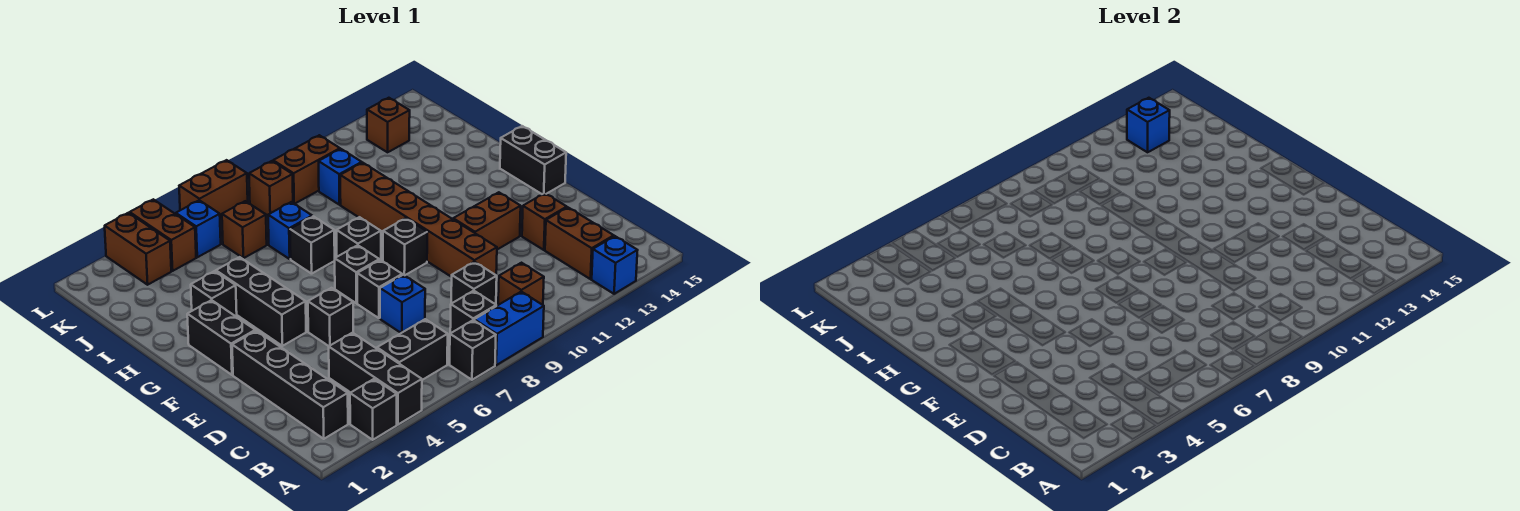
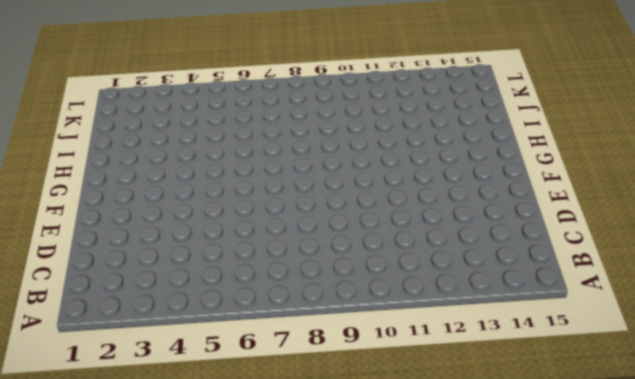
none -> black brick A3 level 1
none -> black brick A4:C4 level 1
none -> black brick A7 level 1
none -> blue brick A8:A9 level 1

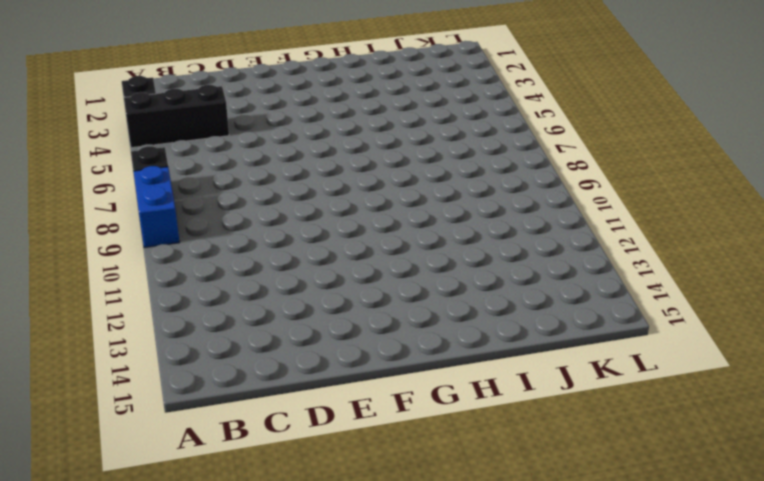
none -> blue brick A13 level 1
none -> black brick B2:E2 level 1
none -> black brick B5:B6 level 1
none -> black brick B8 level 1

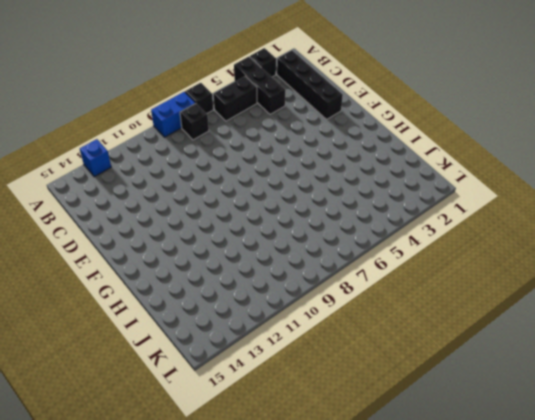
none -> brown brick B10 level 1
none -> brown brick B13:C13 level 1
none -> black brick C9 level 1
none -> blue brick D7 level 1

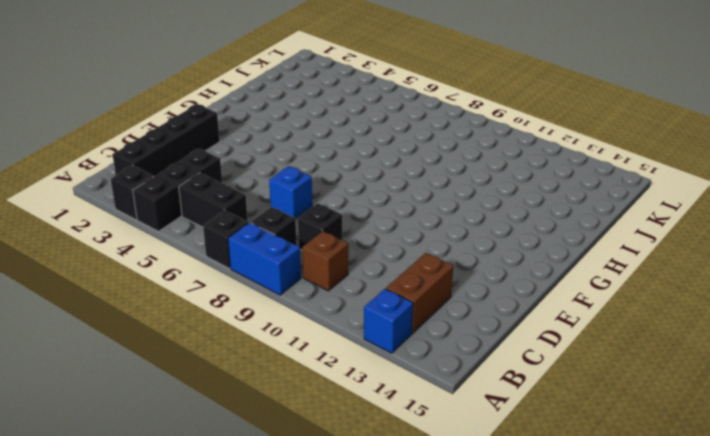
none -> brown brick D10:I10 level 1
none -> brown brick D13 level 1
none -> black brick E5 level 1
none -> black brick E7 level 1

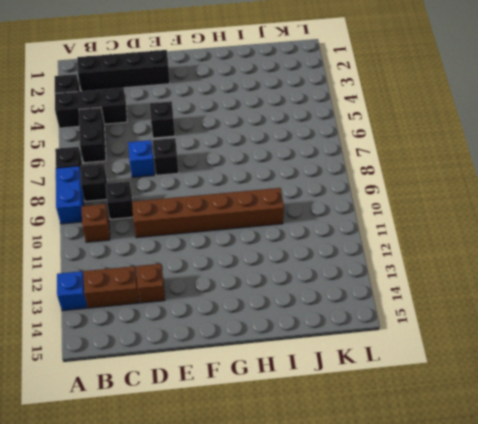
none -> brown brick E11:E12 level 1
none -> black brick F2:G2 level 1
none -> black brick F4:H4 level 1
none -> black brick F7 level 1

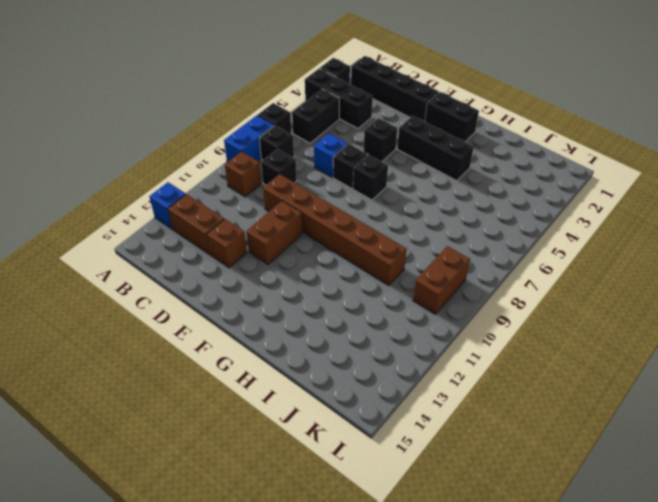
none -> black brick F9 level 1
none -> black brick F15:G15 level 1
none -> black brick G8 level 1
none -> black brick H3 level 1

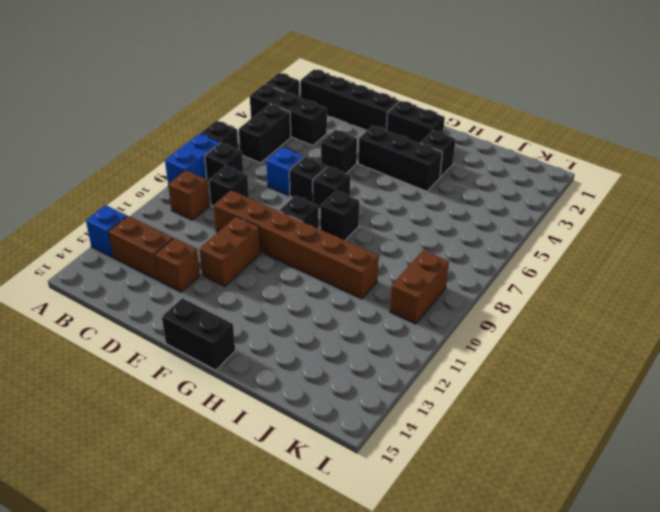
none -> black brick H7 level 1
none -> blue brick I7 level 1
none -> brown brick J6 level 1
none -> blue brick J10 level 1

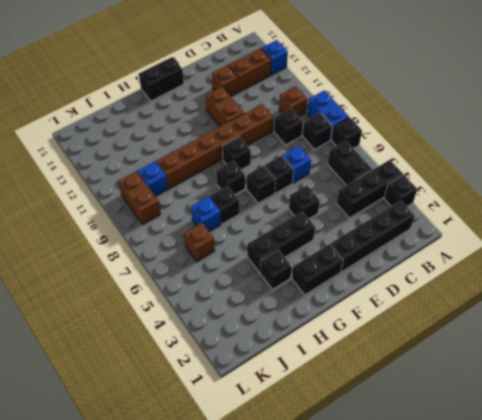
none -> brown brick K3:L3 level 1
none -> brown brick K4:L4 level 1
none -> blue brick K5 level 1
none -> brown brick K8 level 1

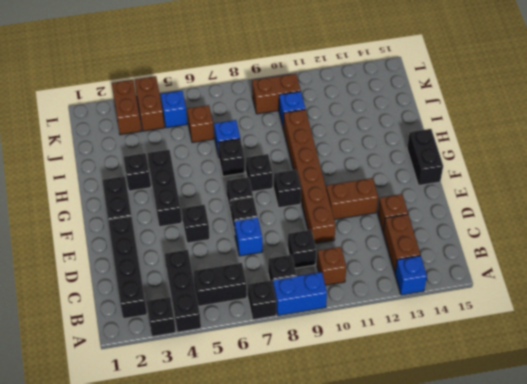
none -> brown brick K8 level 1
none -> brown brick K13 level 1
none -> brown brick L6:L7 level 1
none -> blue brick K13 level 2

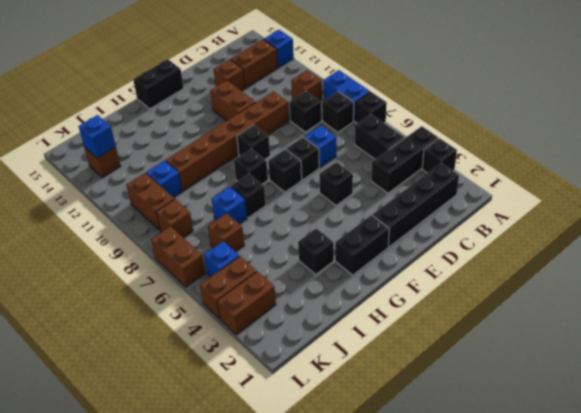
none -> black brick F4:H4 level 1

